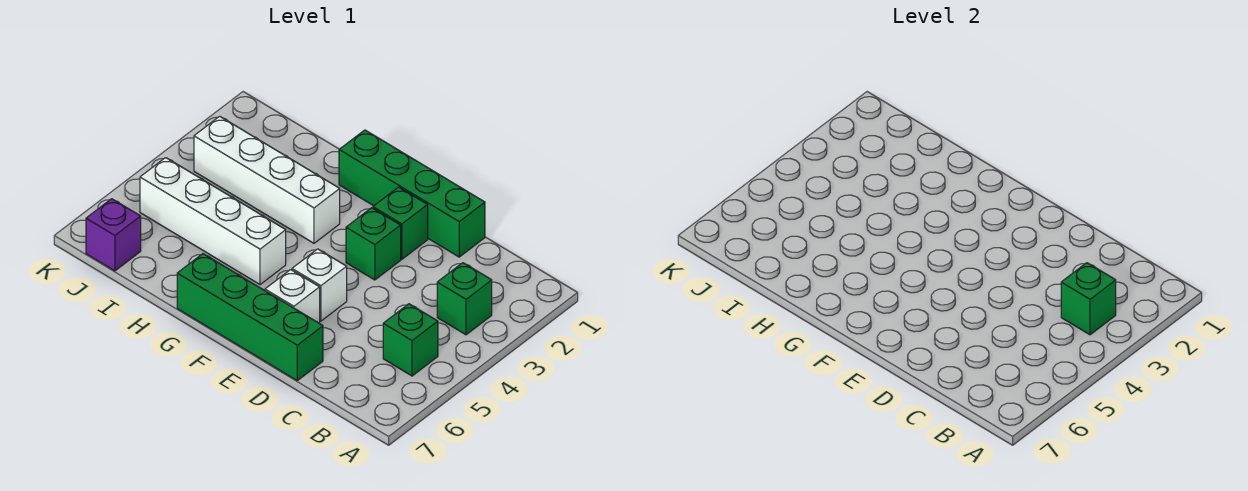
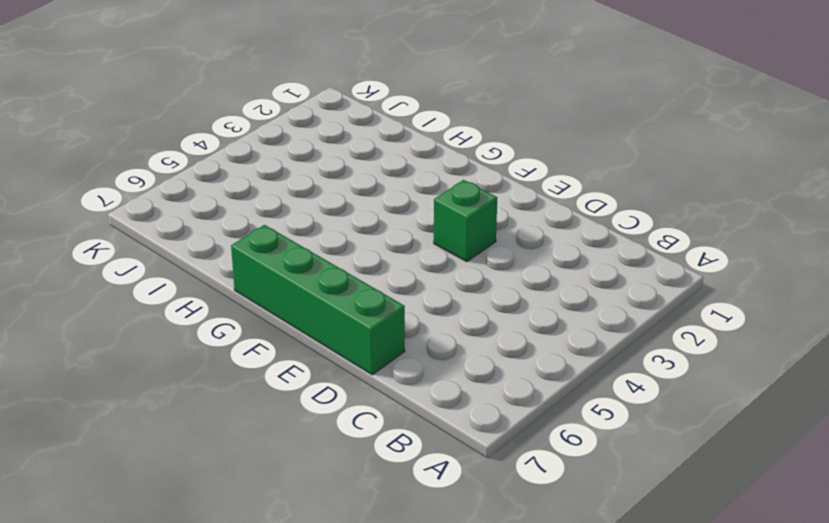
none -> green brick B3 level 1
none -> green brick B5 level 1
none -> green brick D1:G1 level 1

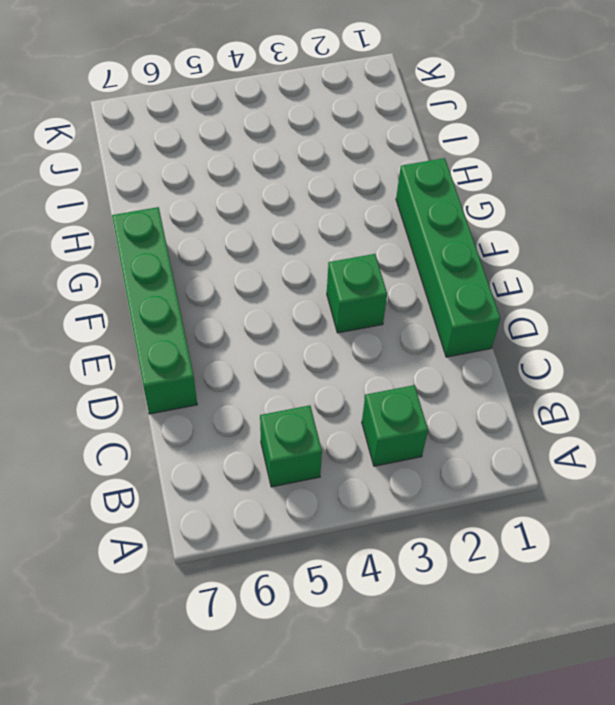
none -> green brick E2 level 1
none -> white brick E5 level 1
none -> white brick E6 level 1

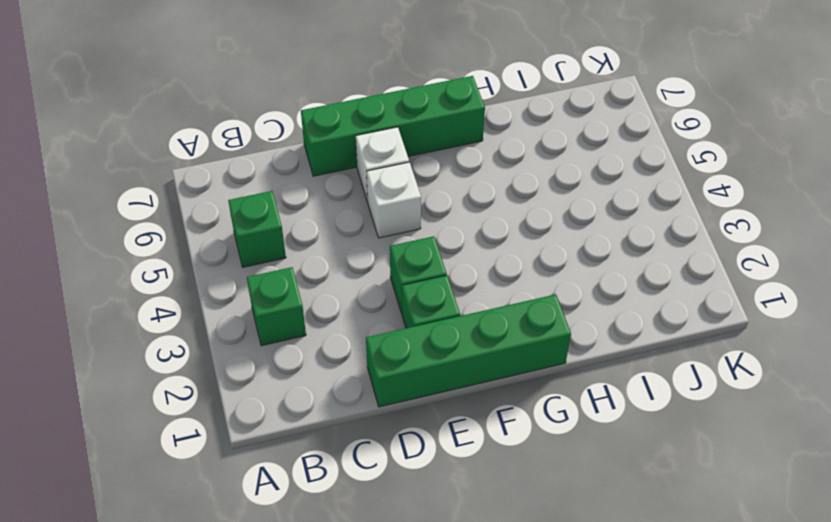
none -> white brick G3:J3 level 1
none -> white brick G5:J5 level 1
none -> purple brick J7 level 1

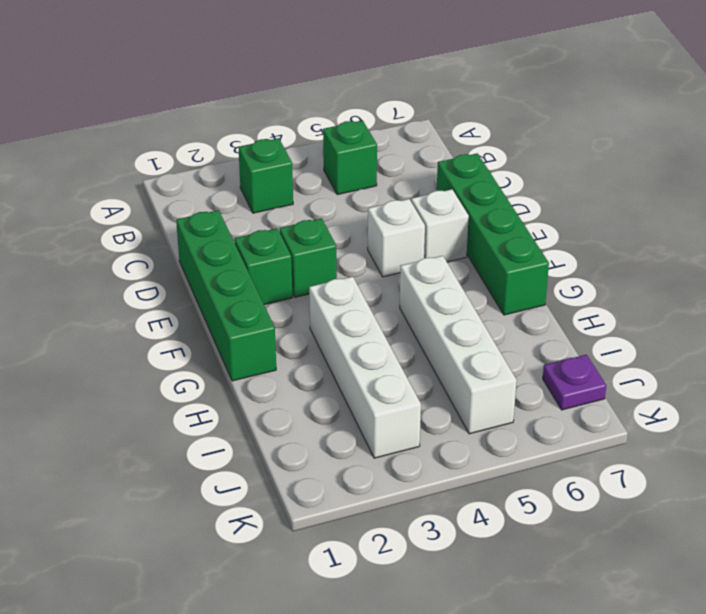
purple plate J7 level 1 -> purple brick J7 level 1
none -> green brick B3 level 2

